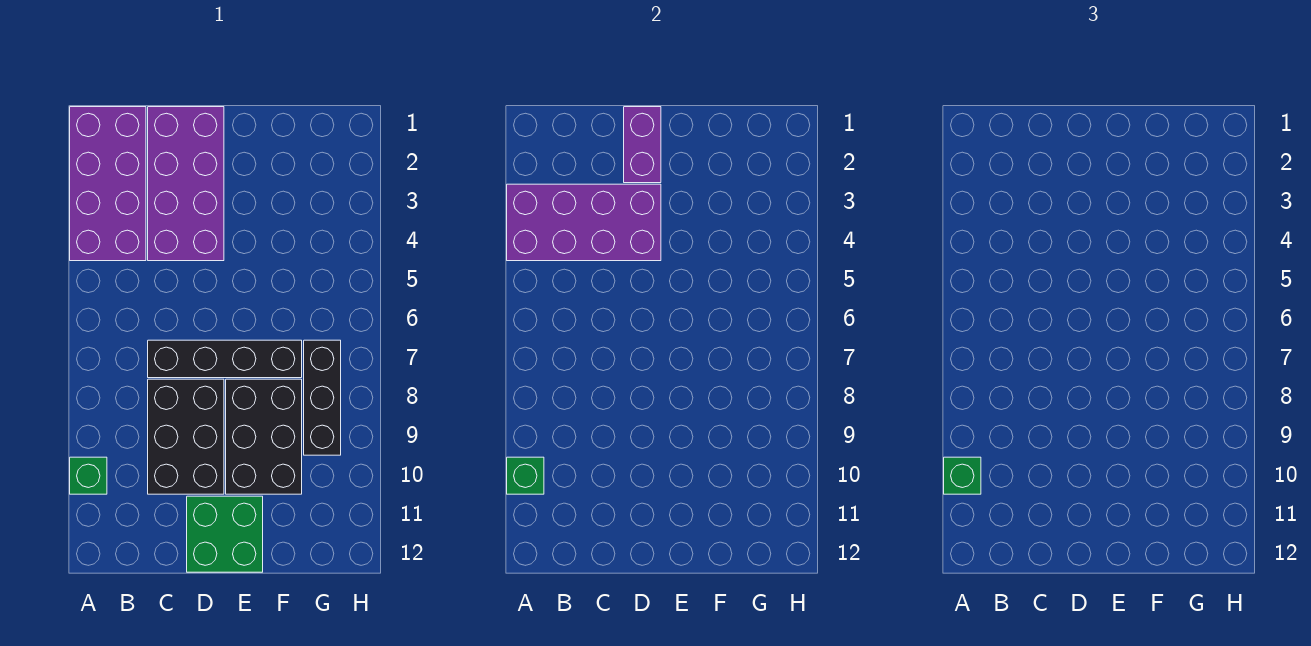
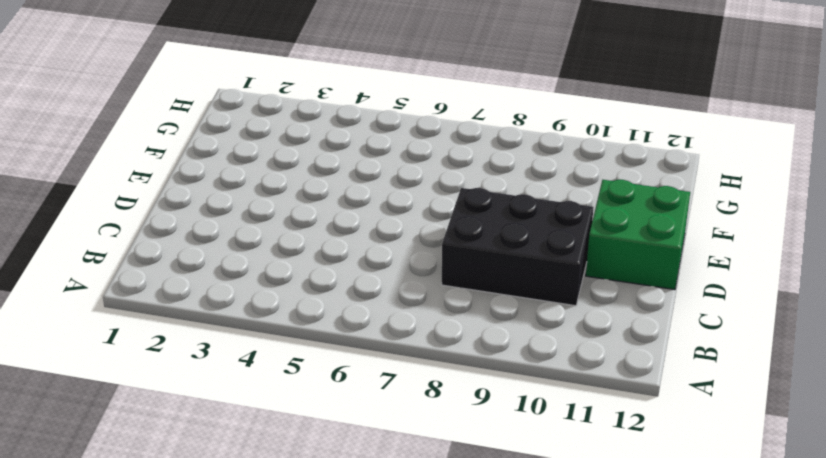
none -> purple brick A1:B4 level 1
none -> green brick A10 level 1
none -> purple brick C1:D4 level 1

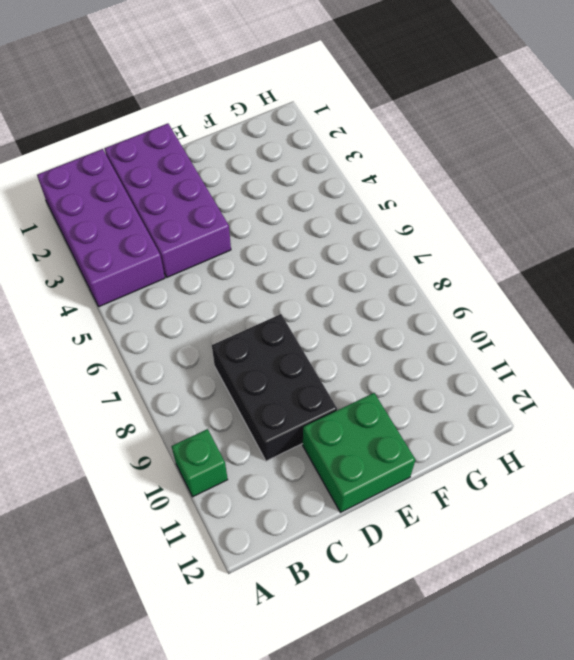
none -> black brick C7:F7 level 1
none -> black brick E8:F10 level 1
none -> black brick G7:G9 level 1

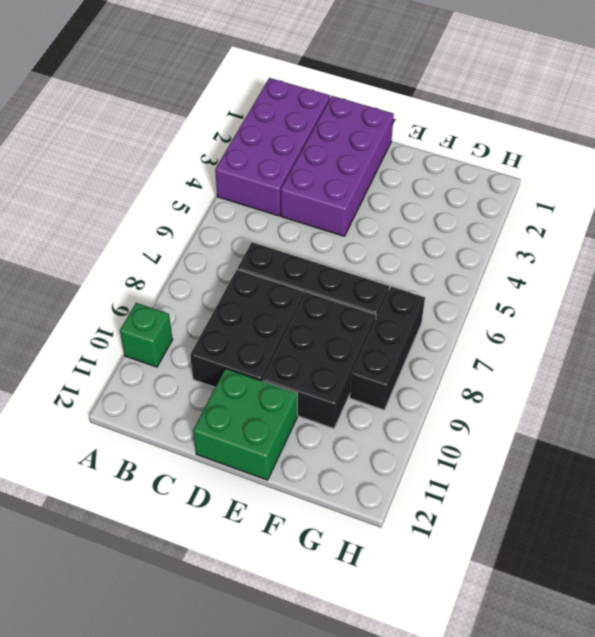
none -> purple brick A3:D4 level 2
none -> green brick A10 level 2
none -> purple brick D1:D2 level 2

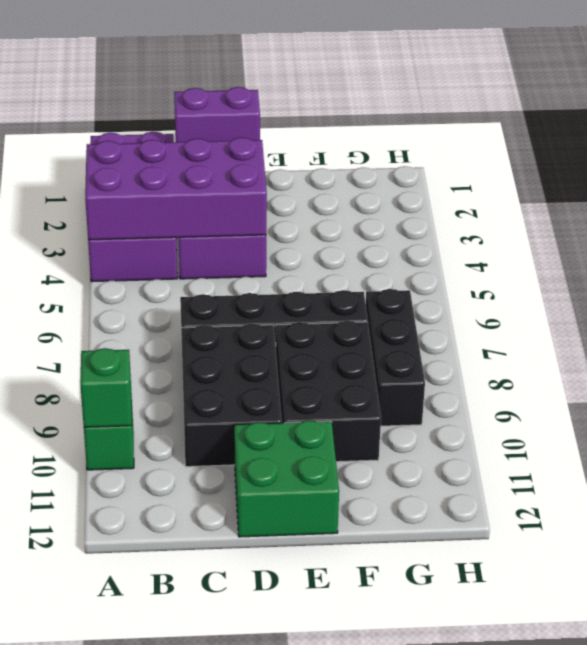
purple brick C1:D1 level 2 -> purple brick D1:D2 level 2
none -> green brick A10 level 3

